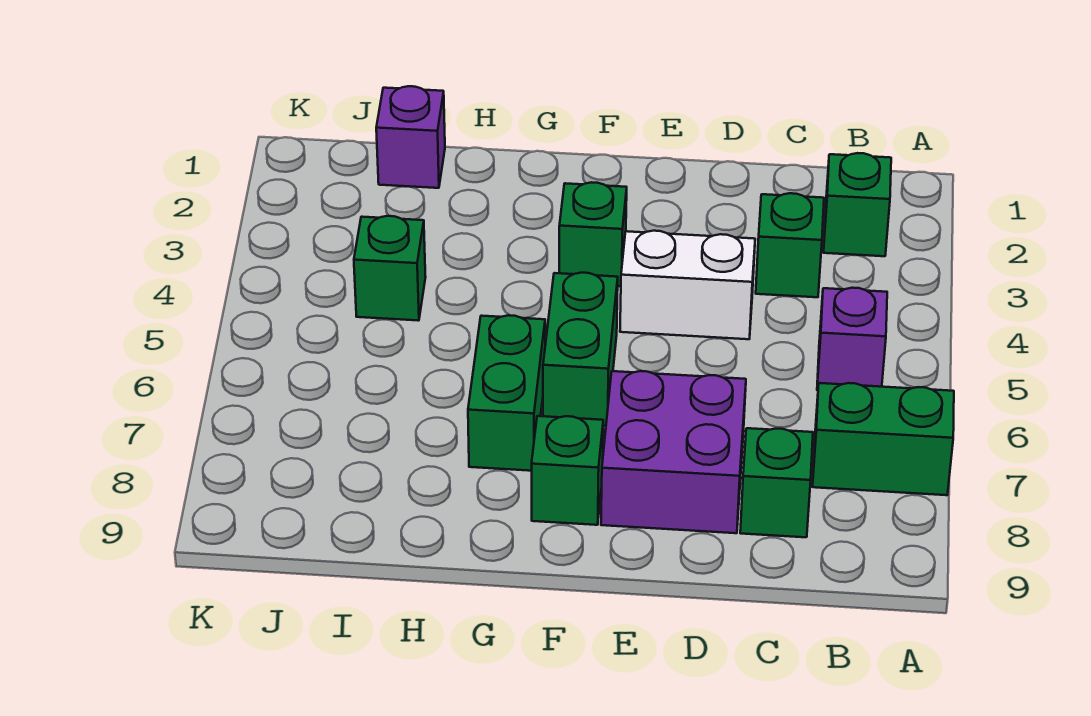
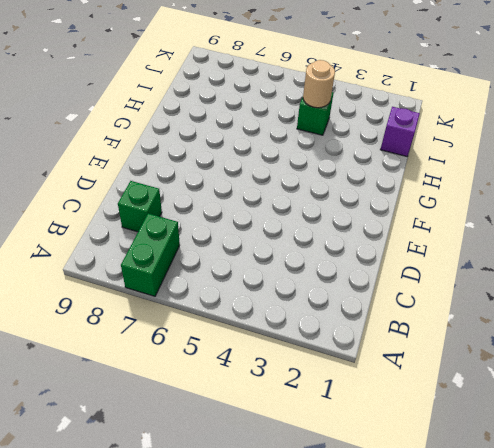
tan round brick I4 level 2 -> none
none -> green brick B2 level 1
none -> purple brick B5 level 1
none -> green brick C3 level 1

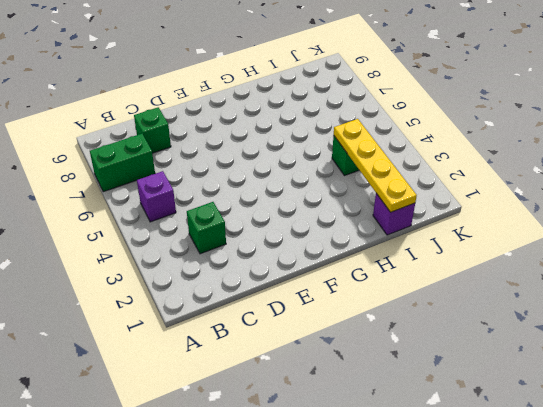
yellow plate I1:I4 level 2 -> none
none -> green brick B2 level 1
none -> white brick D4:E4 level 1
none -> purple brick D7:E8 level 1

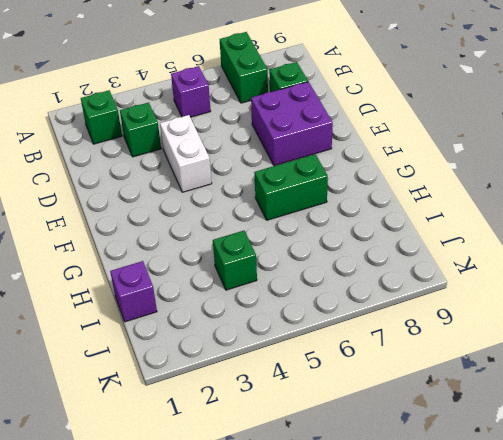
none -> green brick F3 level 1
none -> green brick F5:F6 level 1
none -> green brick F8 level 1

